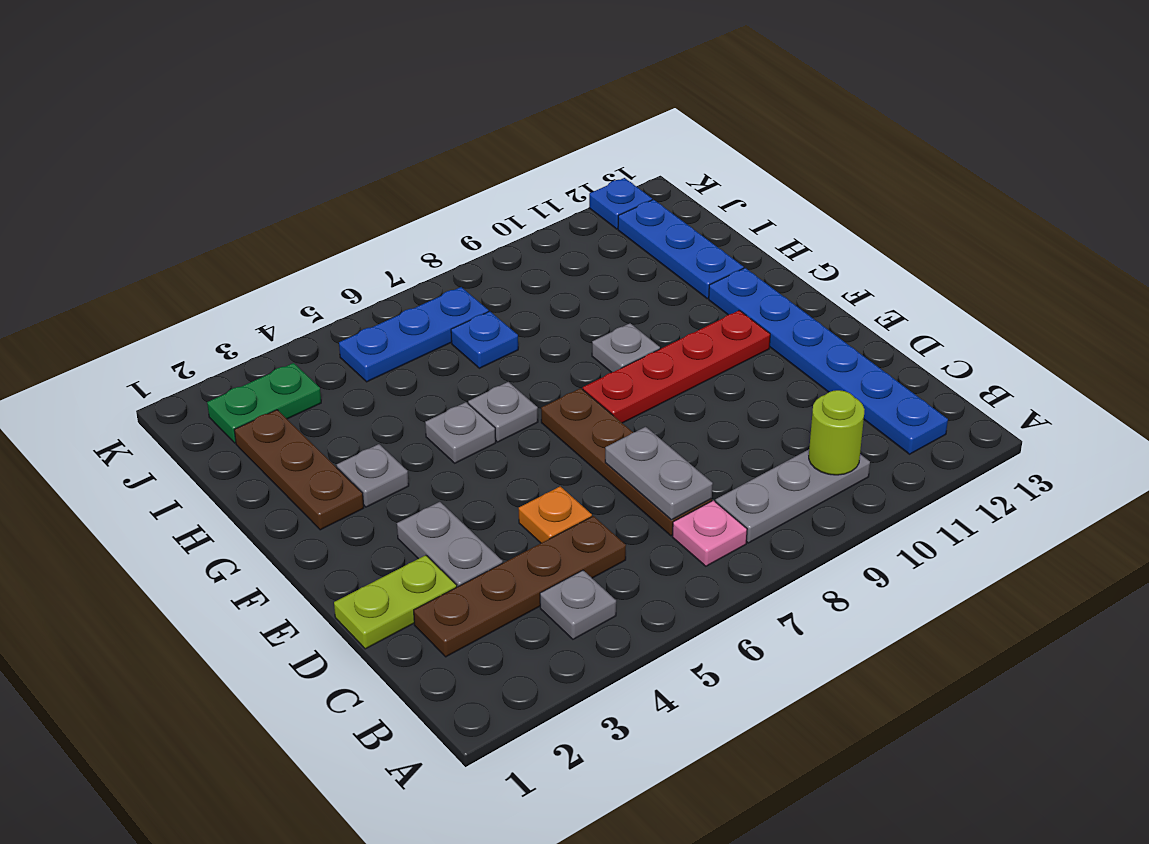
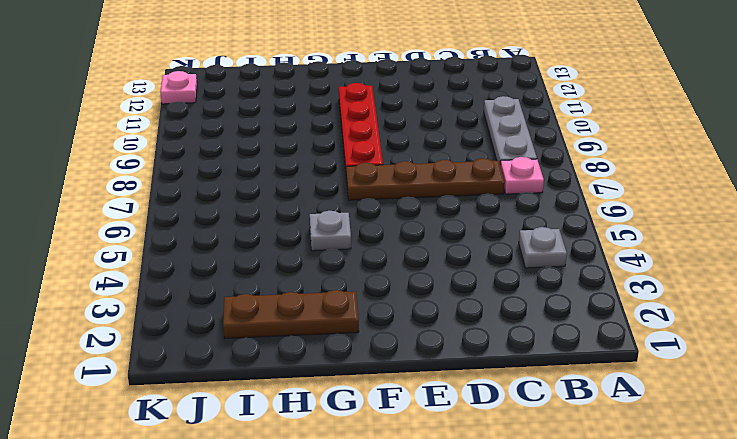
pink plate K12 level 1 -> blue plate K12 level 1
none -> blue plate B12:G12 level 1
none -> brown plate C2:C5 level 1
none -> lime plate D1:D2 level 1

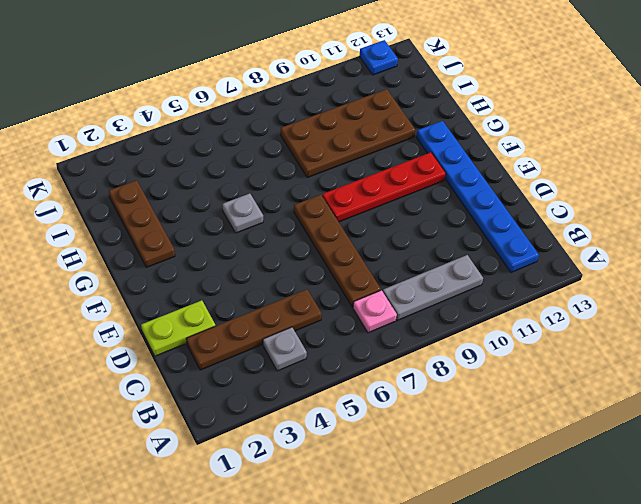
brown plate H8:I11 level 1 -> none
none -> grey plate D3:E3 level 1
none -> orange plate D5 level 1
none -> grey plate G3 level 1

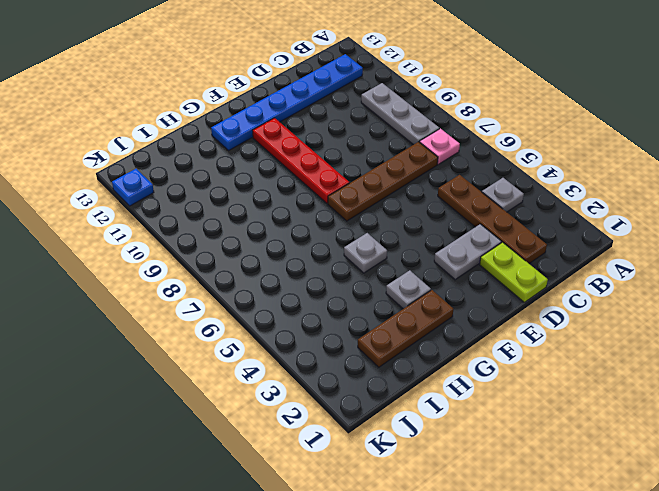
none -> orange plate D5 level 1
none -> grey plate G6 level 1
none -> grey plate G9 level 1

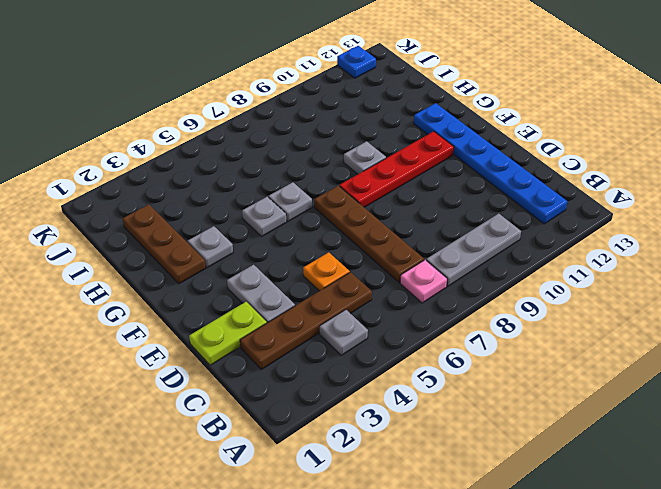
none -> blue plate H12:J12 level 1
none -> blue plate I7 level 1
none -> green plate J2:J3 level 1

